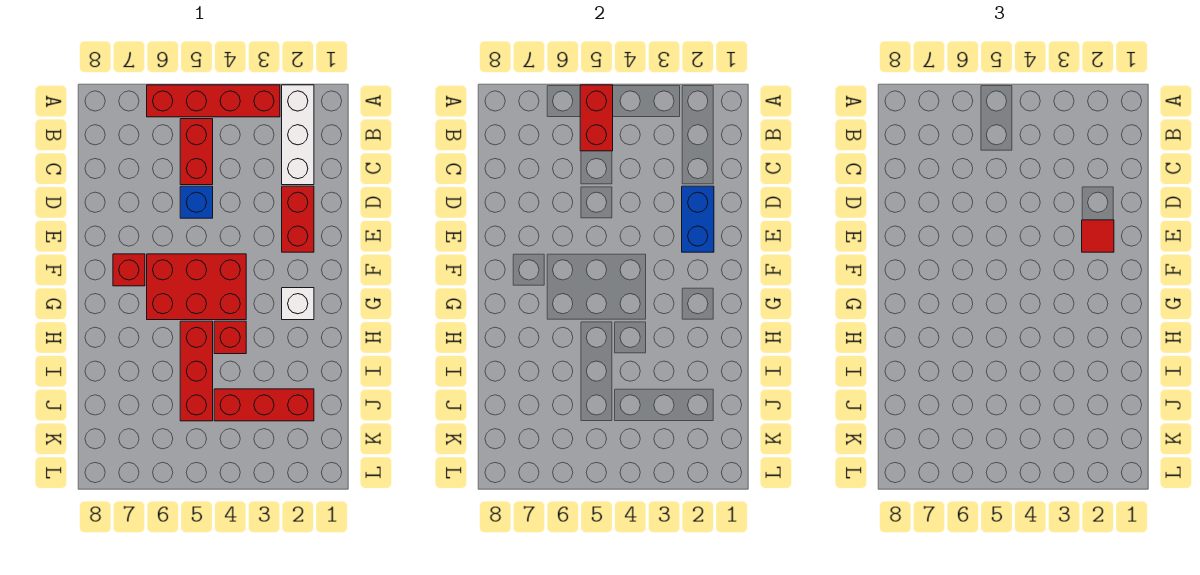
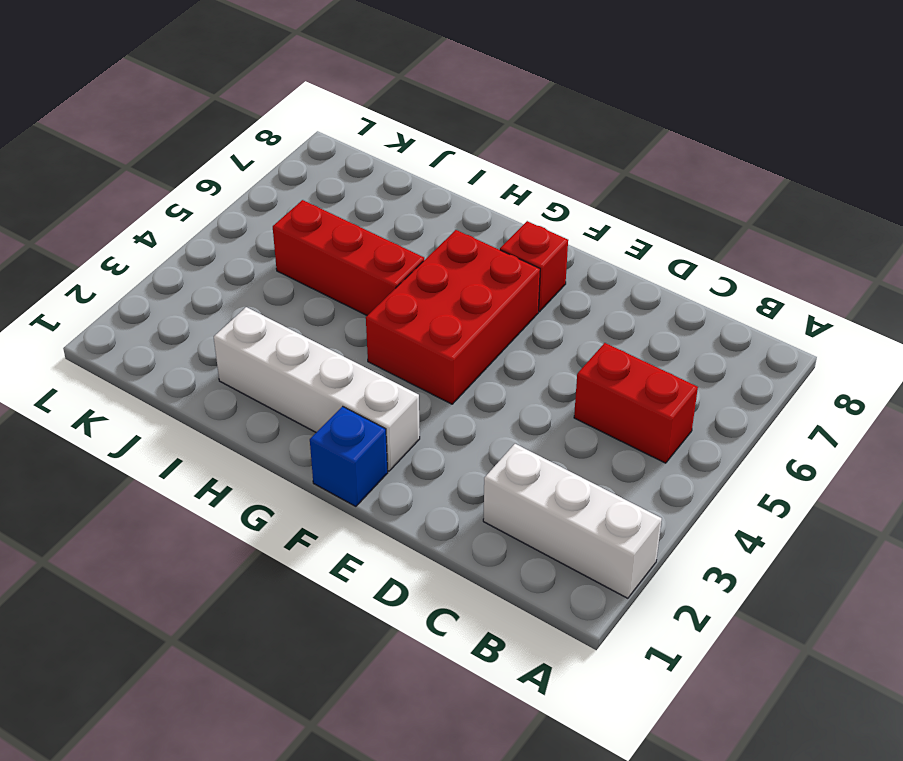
blue brick F1 level 1 -> blue brick D5 level 1
white brick F2:I2 level 1 -> white brick G2 level 1
none -> red brick A3:A6 level 1
none -> red brick D2:E2 level 1
none -> red brick H4 level 1

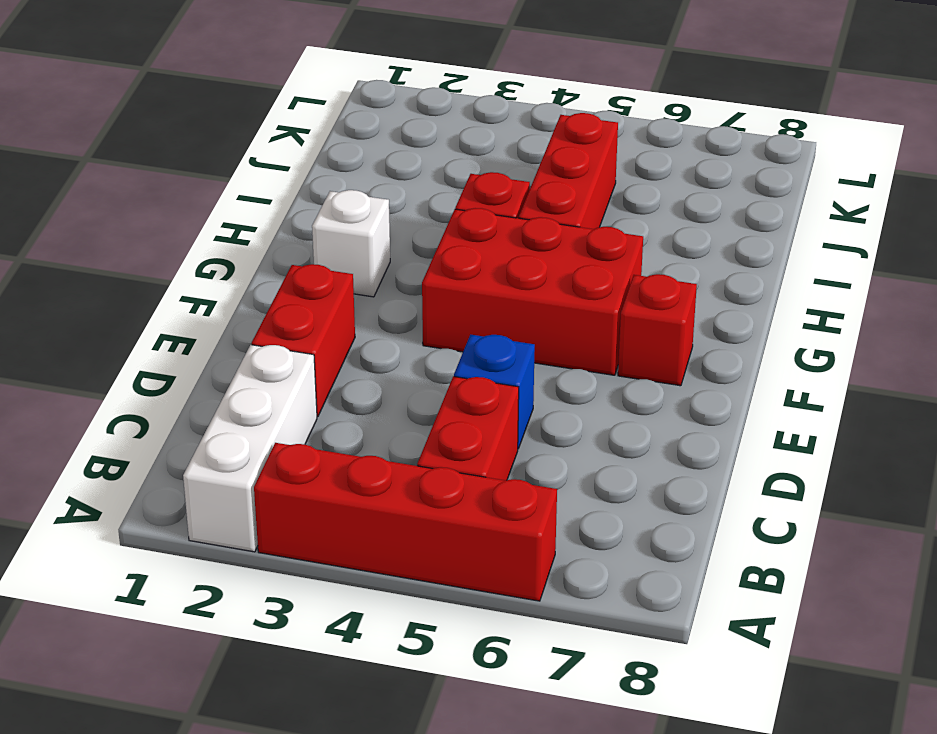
none -> red brick J2:J4 level 1
none -> red brick A5:B5 level 2
none -> blue brick D2:E2 level 2

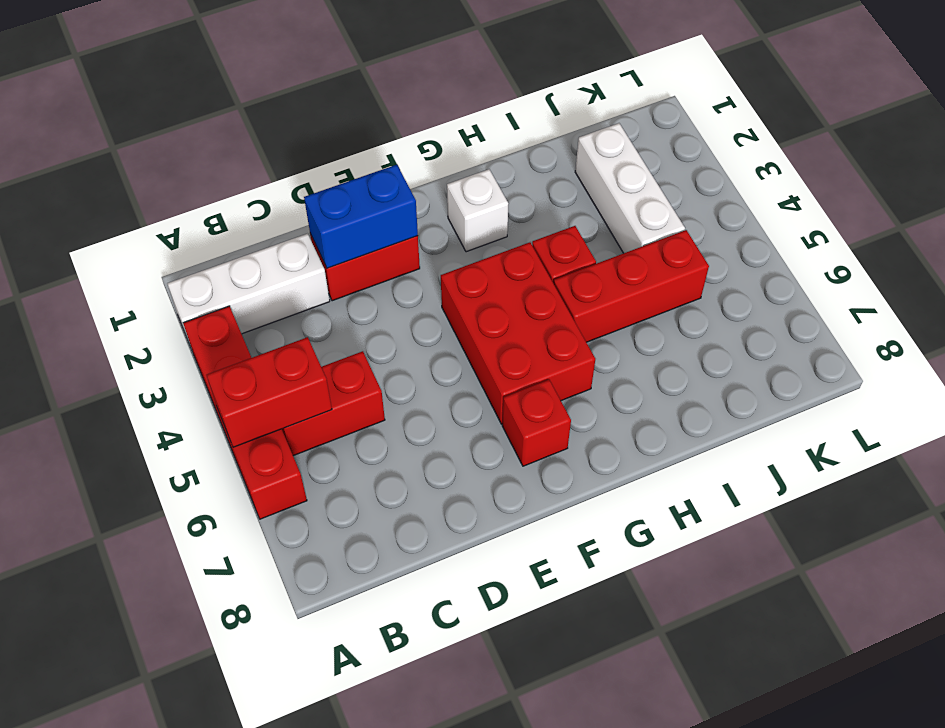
white brick J2:J4 level 1 -> red brick J2:J4 level 1
none -> blue brick D5 level 1
none -> red tile E2 level 3

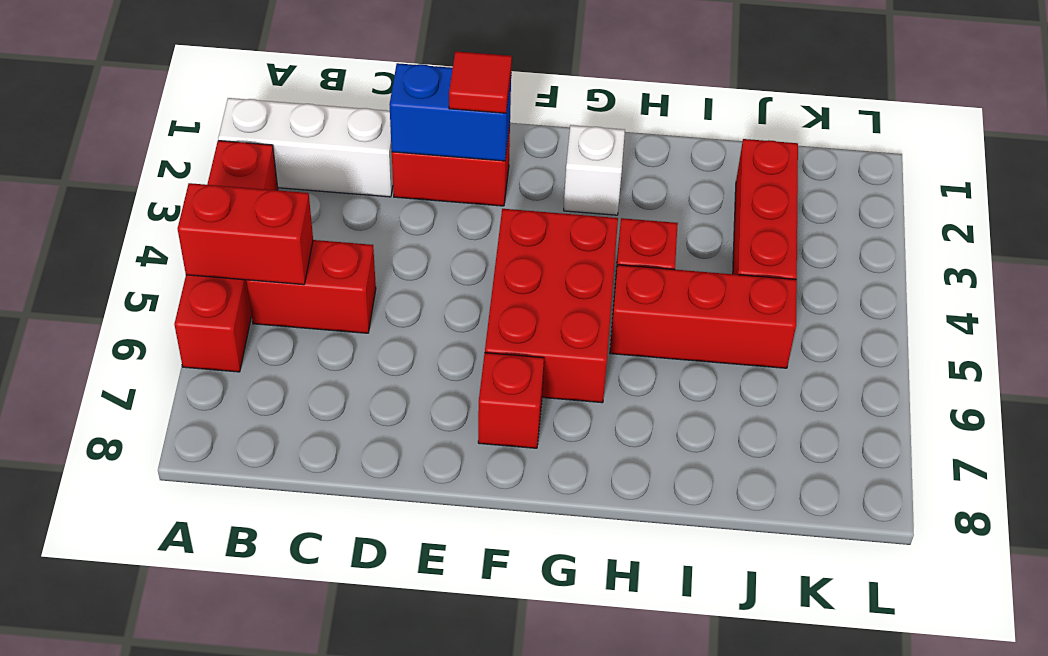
none -> blue brick D5 level 1

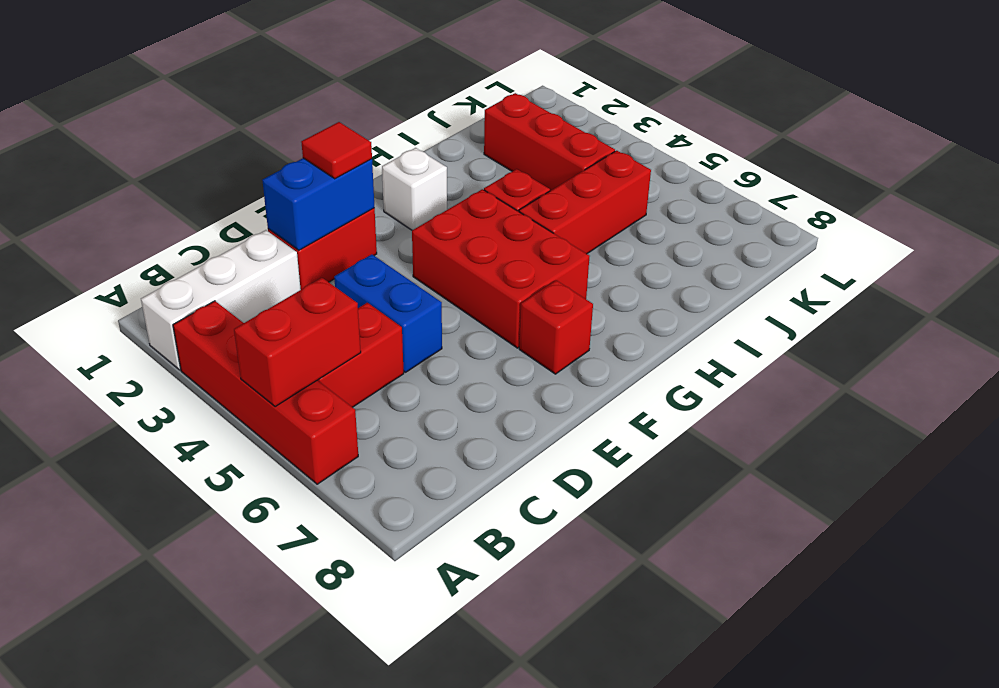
blue brick D4:D5 level 1 -> blue brick D5 level 1

